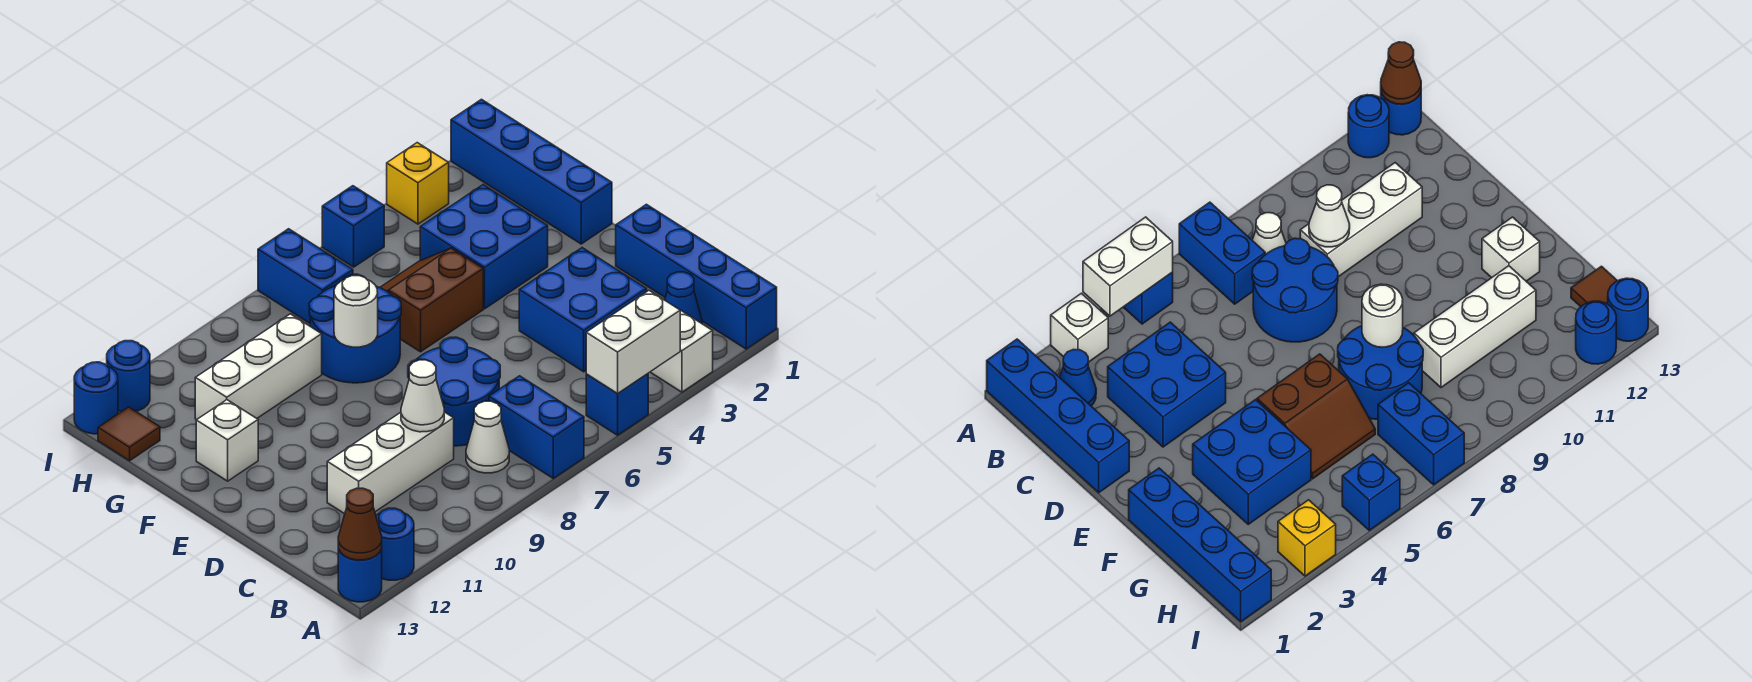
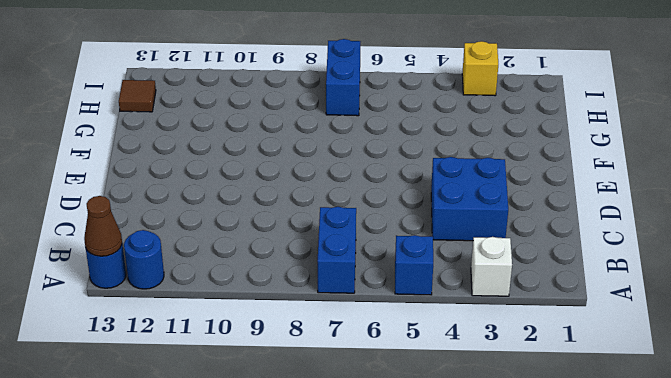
none -> blue brick A1:D1 level 1
none -> blue cone B2 level 1
none -> white cone B8 level 1

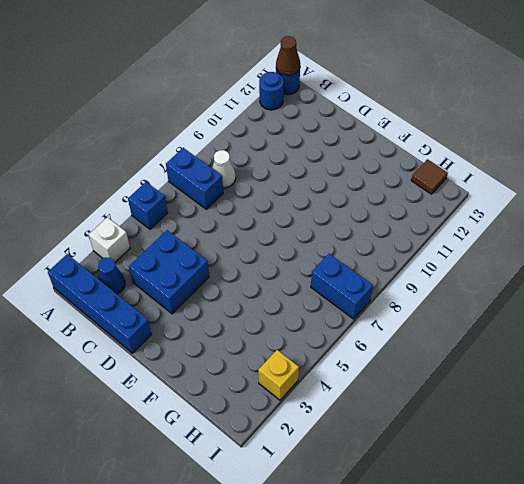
none -> blue round brick C7:D8 level 1
none -> white brick C9:C11 level 1
none -> blue brick F1:I1 level 1

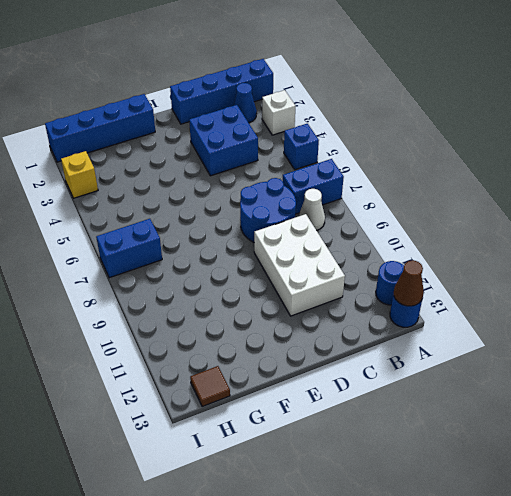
white brick C9:D11 level 1 -> white brick C9:C11 level 1
none -> blue brick F3:G4 level 1
none -> brown slope F5:G6 level 1 top F
none -> blue round brick F7:G8 level 1

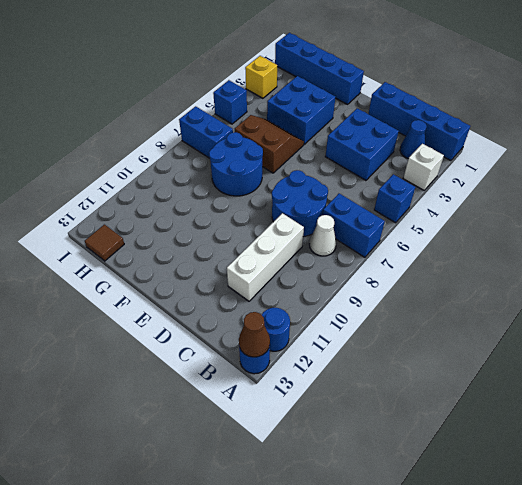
brown slope F5:G6 level 1 top 6 -> brown slope F5:G6 level 1 top F
none -> white brick F12 level 1
none -> white brick G9:G11 level 1
none -> blue round brick I12 level 1

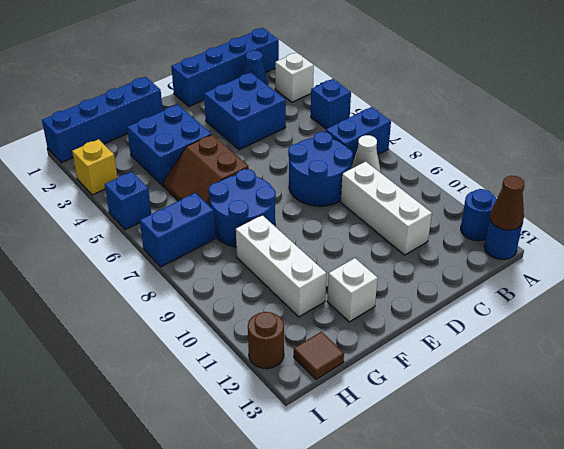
brown round brick I12 level 1 -> blue round brick I12 level 1
none -> blue round brick I13 level 1
none -> white brick A4:A5 level 2
none -> white cone C9 level 2

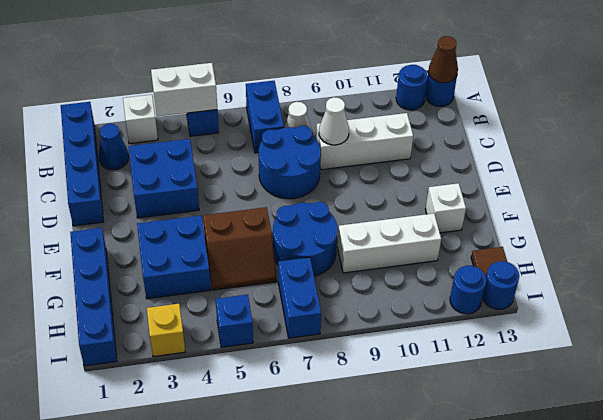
none -> white round brick F8 level 2

